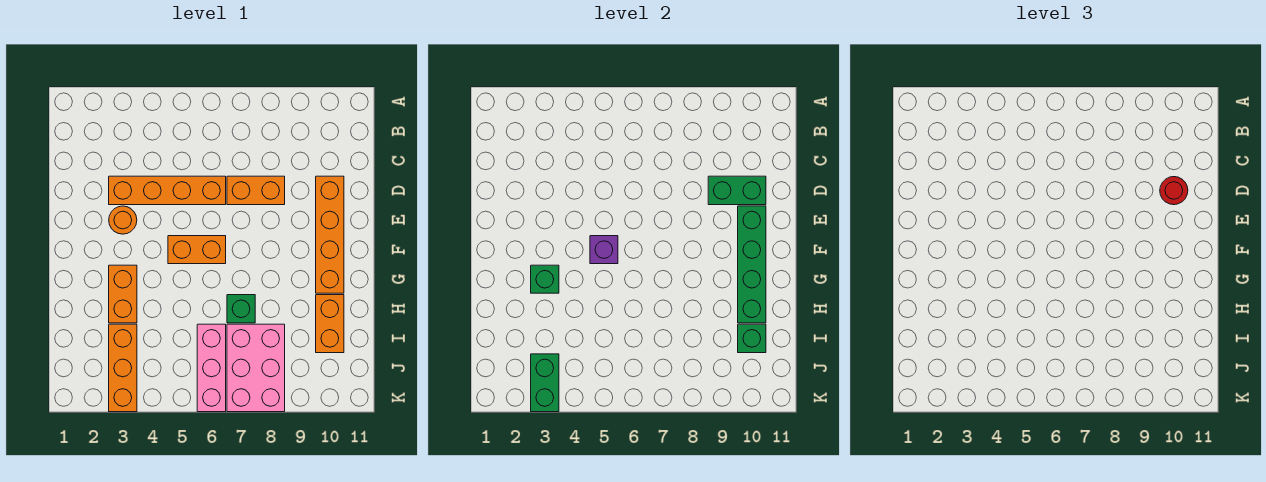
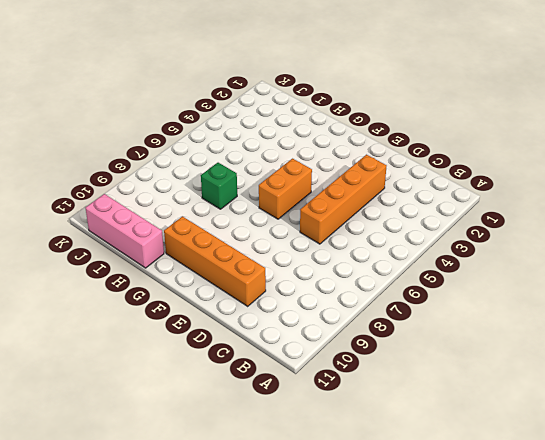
pink brick H11:J11 level 1 -> pink brick I6:K6 level 1
none -> orange brick D7:D8 level 1
none -> orange round brick E3 level 1
none -> orange brick G3:H3 level 1

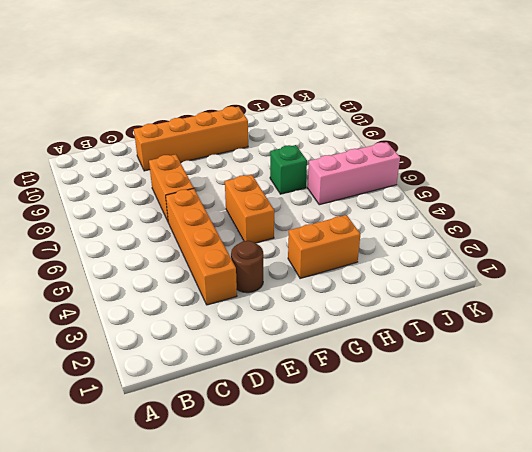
brown round brick E3 level 1 -> orange round brick E3 level 1
none -> orange brick H10:I10 level 1
none -> orange brick I3:K3 level 1
none -> pink brick I7:K8 level 1

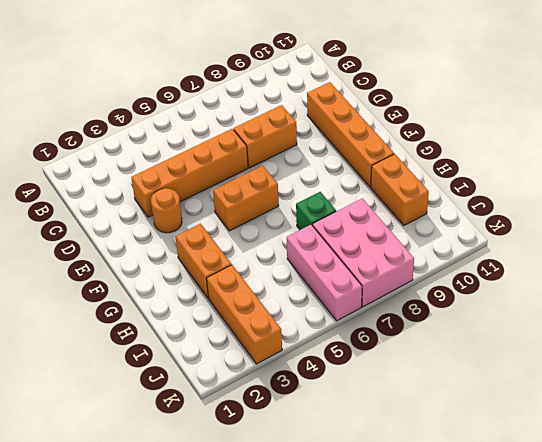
none -> green brick D9:D10 level 2
none -> green brick E10:H10 level 2
none -> purple brick F5 level 2

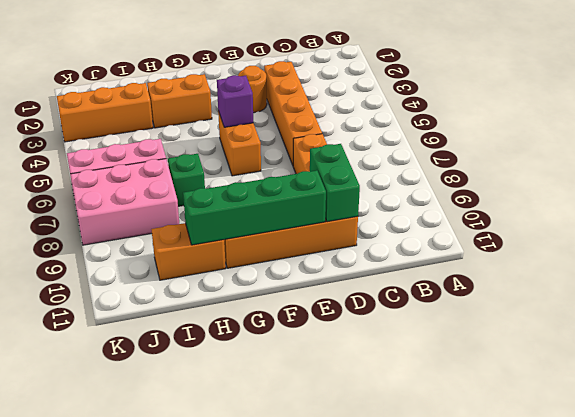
none -> green brick G3 level 2
none -> green brick I10 level 2
none -> green brick J3:K3 level 2

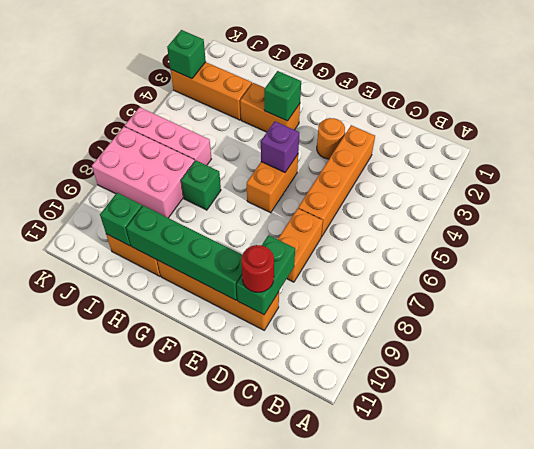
green brick K3 level 2 -> green brick J3:K3 level 2

